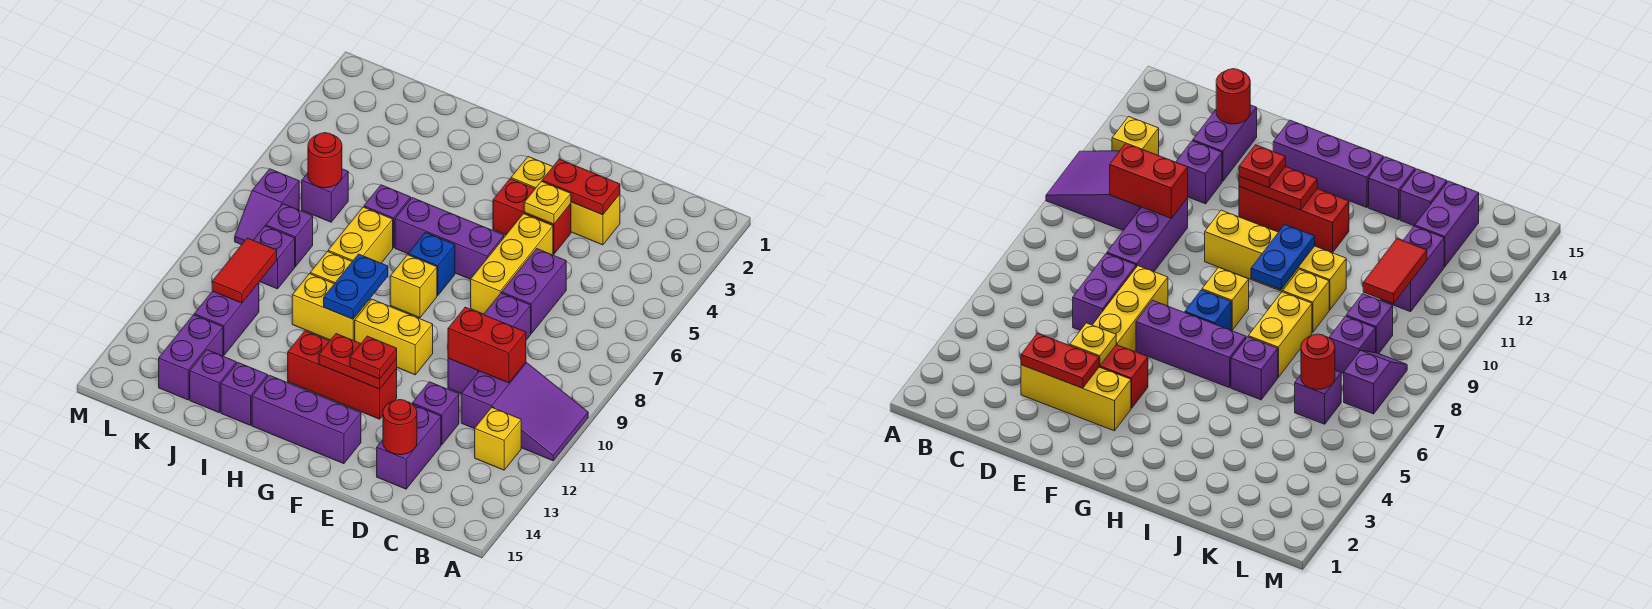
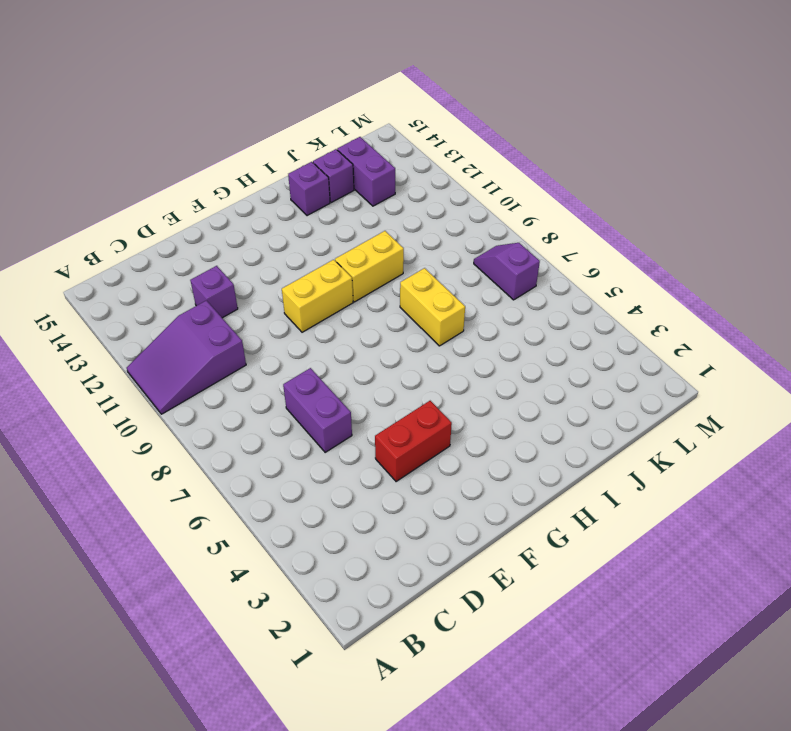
none -> yellow brick B12 level 1
none -> yellow brick D3:F3 level 1
none -> purple brick D8:D10 level 1
none -> purple brick D13:D14 level 1

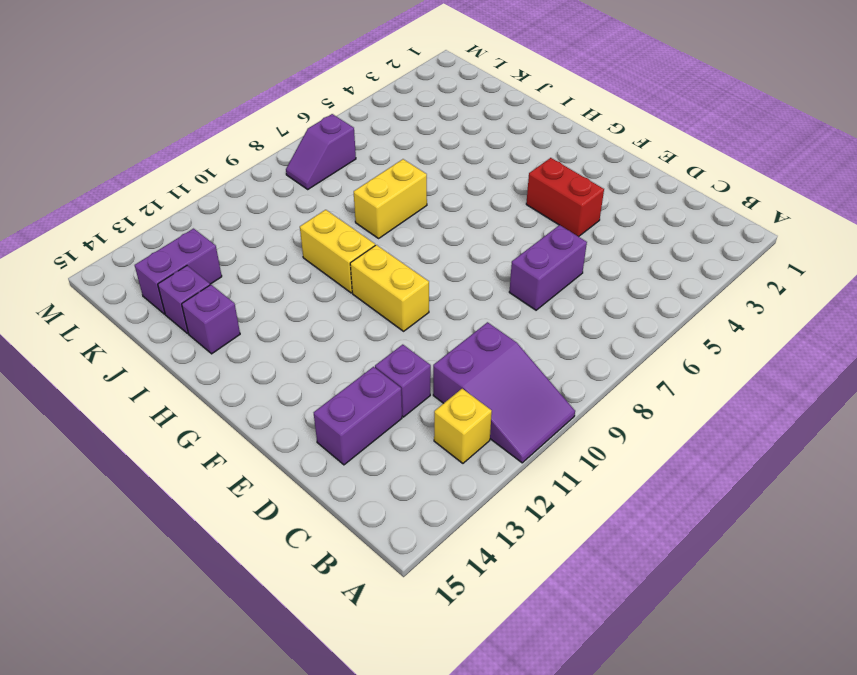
none -> yellow brick D3:F3 level 1
none -> purple brick D8:D10 level 1
none -> yellow brick E5:E7 level 1
none -> purple brick F6:H6 level 1

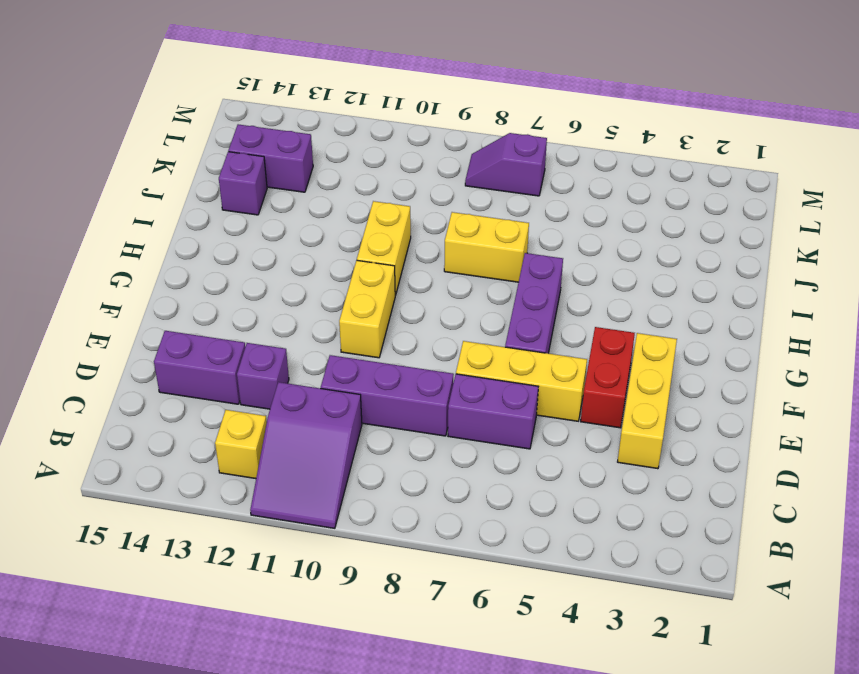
none -> red brick F12:H12 level 1
none -> purple brick F14:H14 level 1
none -> blue brick G7 level 1
none -> yellow brick G8 level 1

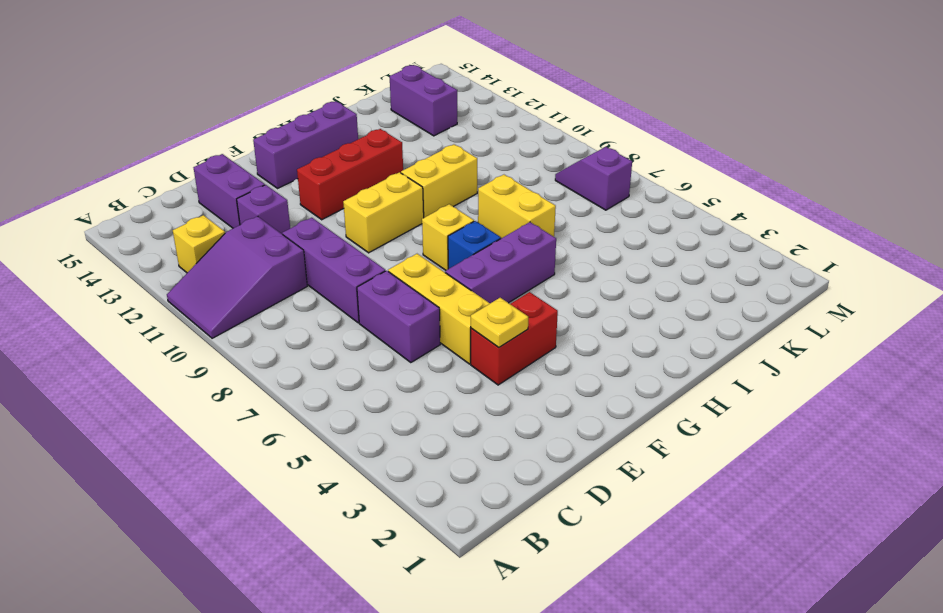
none -> yellow brick D3:F3 level 1
none -> purple brick I6 level 1
none -> yellow brick I9 level 1
none -> purple brick I14 level 1

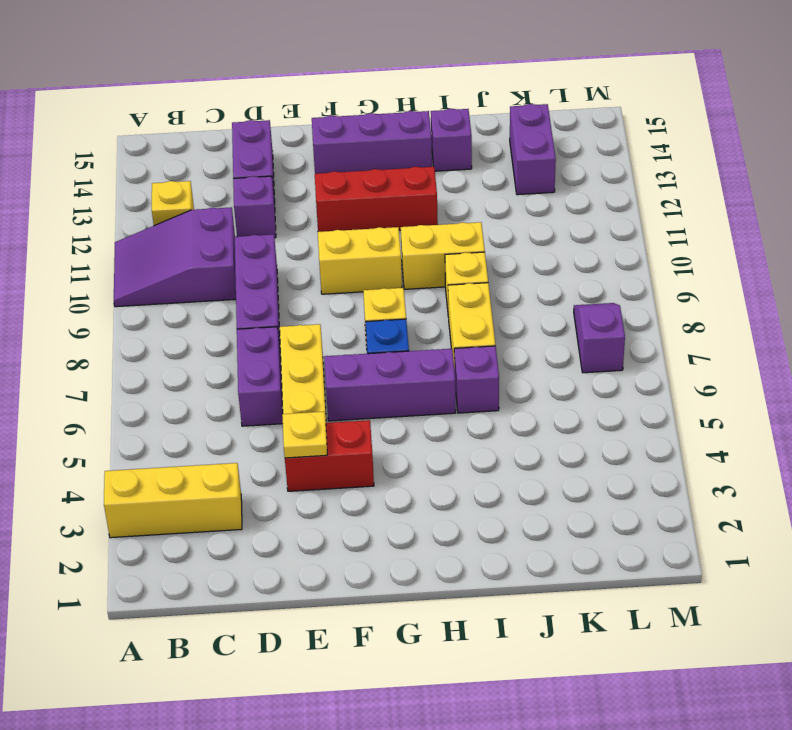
yellow brick A3:C3 level 1 -> yellow brick D3:F3 level 1
none -> purple brick J14 level 1
none -> purple brick K6 level 1
none -> purple brick K8 level 1
none -> purple brick K9 level 1

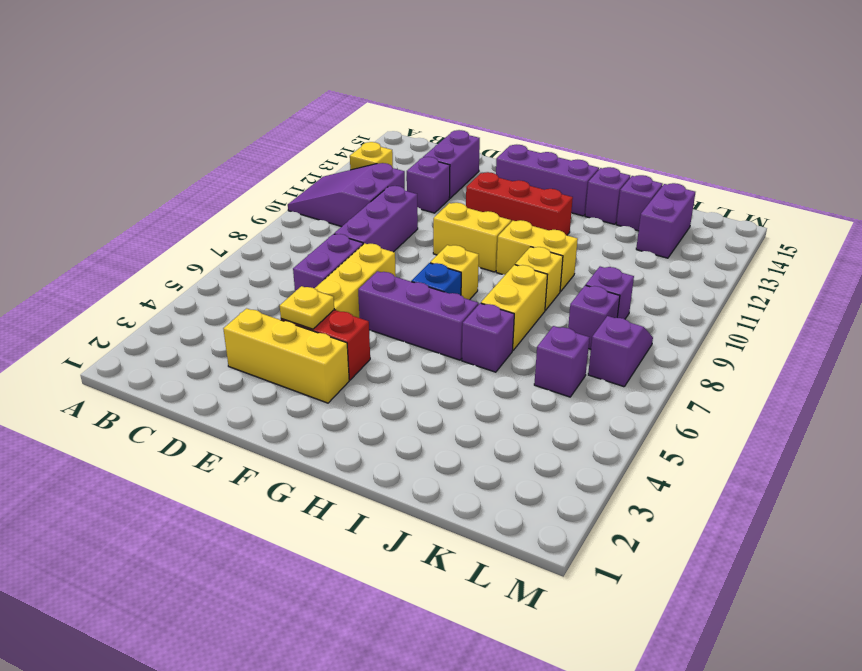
none -> purple brick K11:K12 level 1
none -> red brick C10:D10 level 2
none -> red plate D3:E3 level 2
none -> red round brick D14 level 2

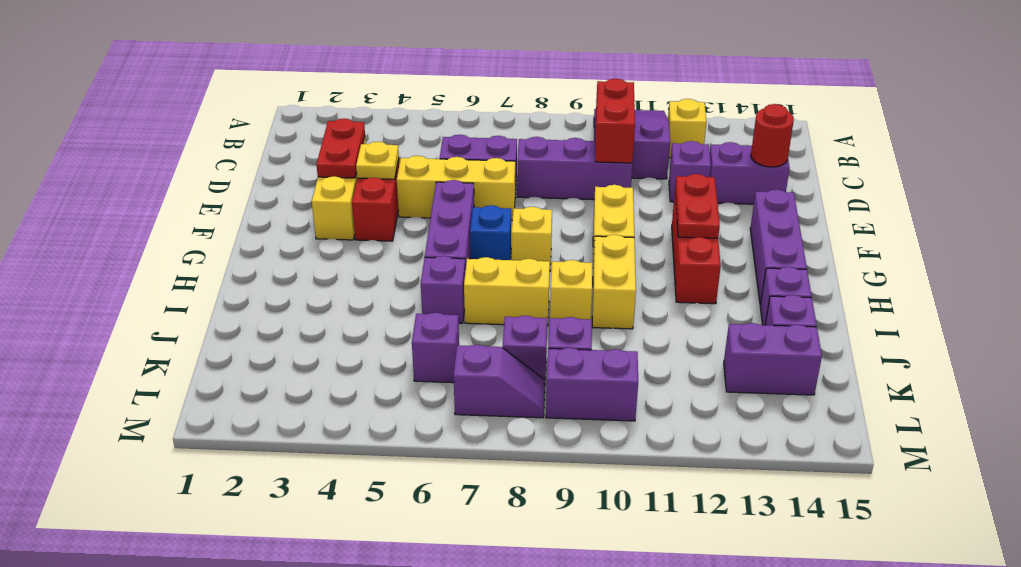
purple brick L9:L10 level 1 -> purple brick K11:K12 level 1
none -> blue plate H9:H10 level 2
none -> red round brick K6 level 2
none -> red tile K10:K11 level 2
none -> red plate F12 level 3

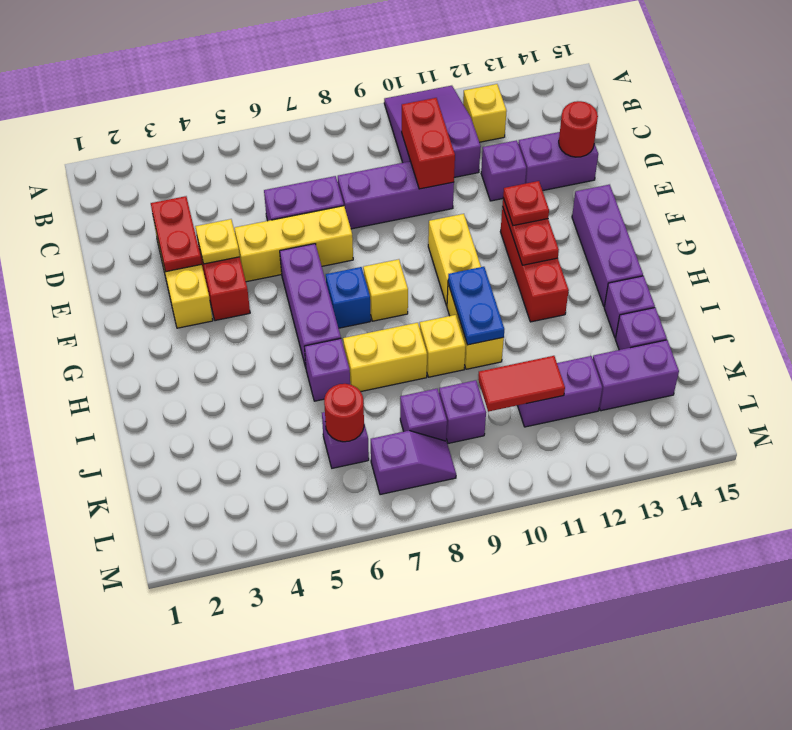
blue plate H10:I10 level 2 -> blue plate H9:H10 level 2

